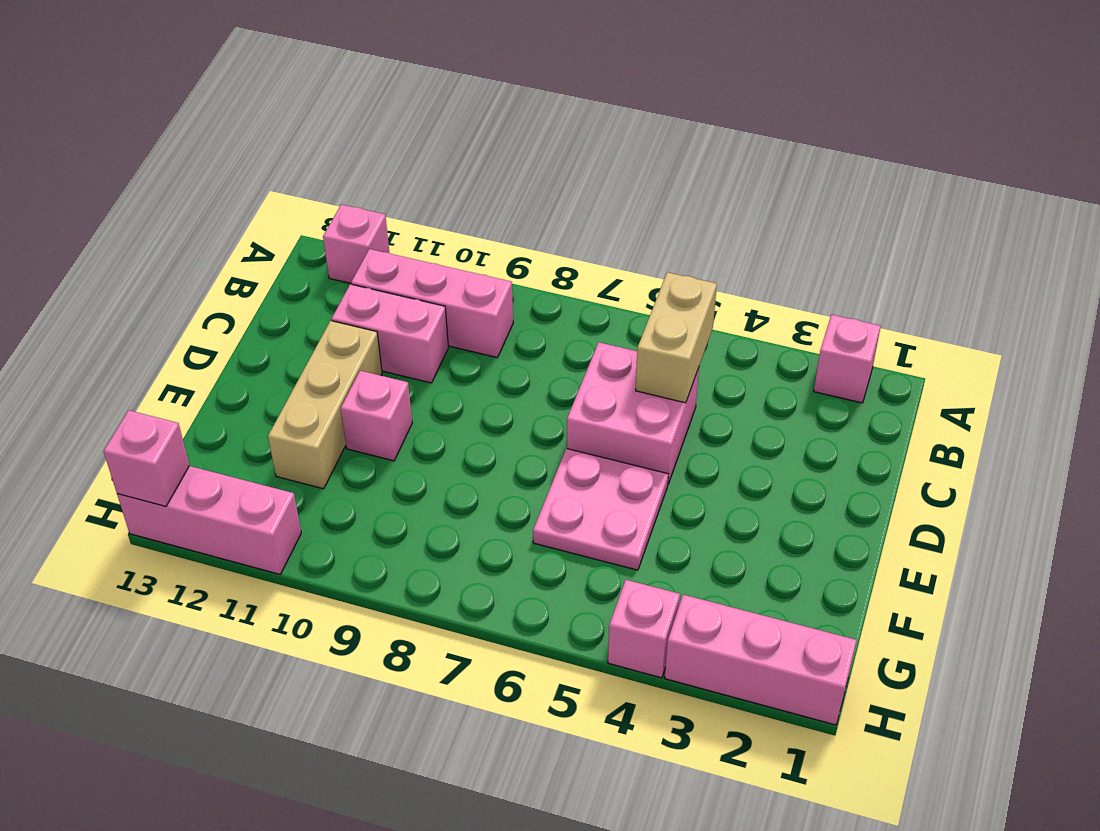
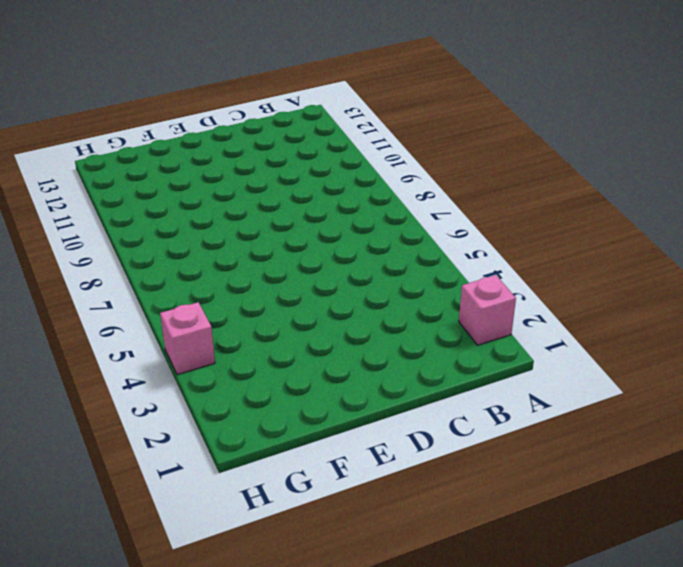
none -> pink brick A12 level 1
none -> pink brick B9:B11 level 1
none -> pink brick C5:D6 level 1

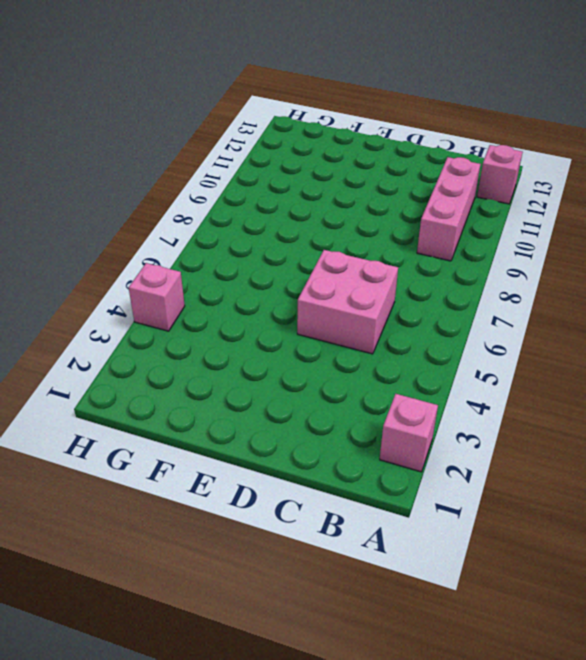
none -> pink brick C10:C11 level 1
none -> tan brick D11:F11 level 1
none -> pink plate E5:F6 level 1

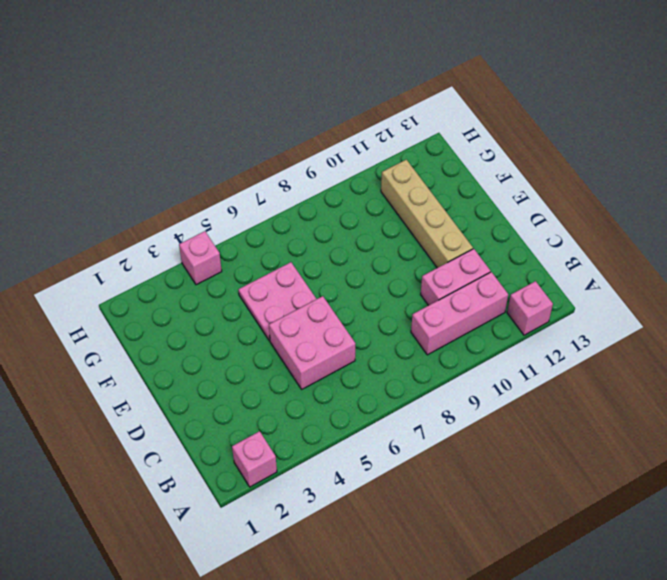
tan brick D11:G11 level 1 -> tan brick D11:F11 level 1
none -> pink brick E10 level 1
none -> pink brick H1:H3 level 1
none -> pink brick H11:H13 level 1

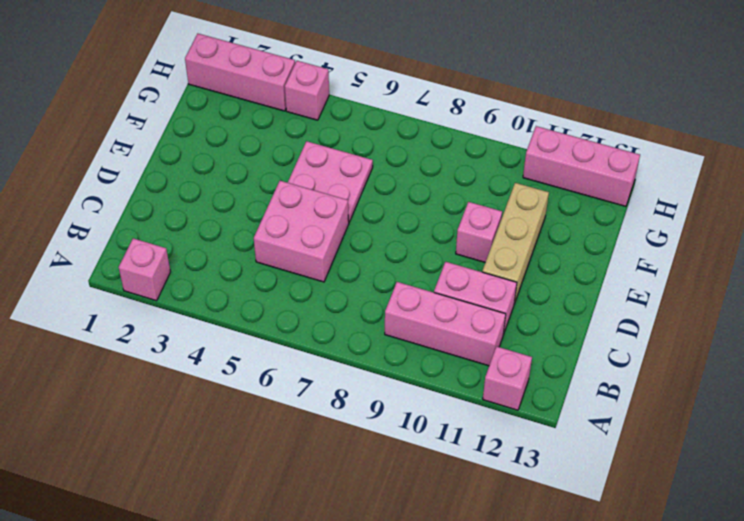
none -> tan brick B5:C5 level 2
none -> pink brick H13 level 2

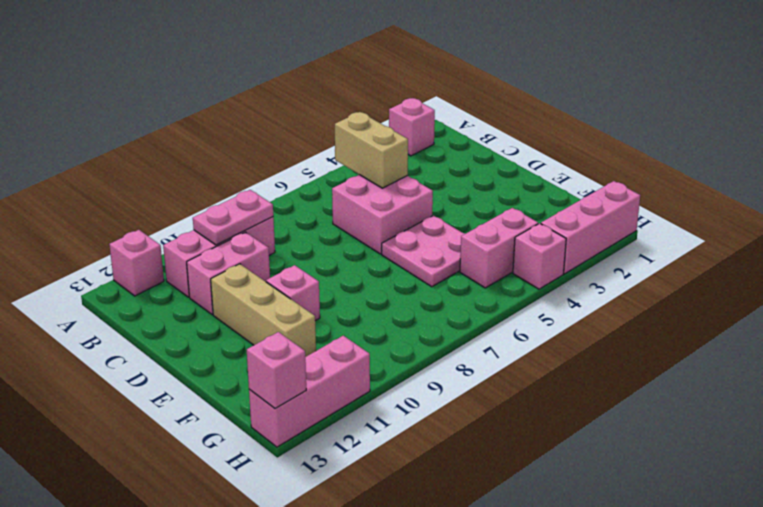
pink plate B9:B10 level 2 -> none
pink brick G4:G5 level 1 -> none

